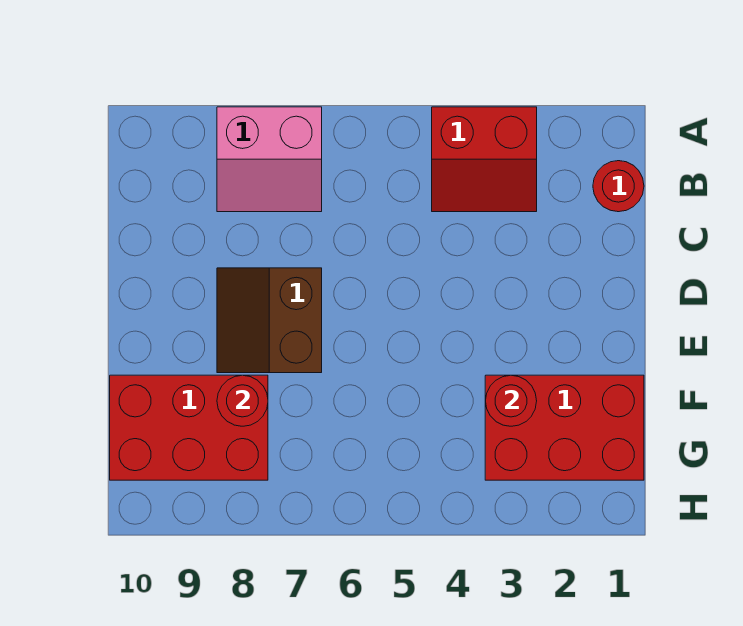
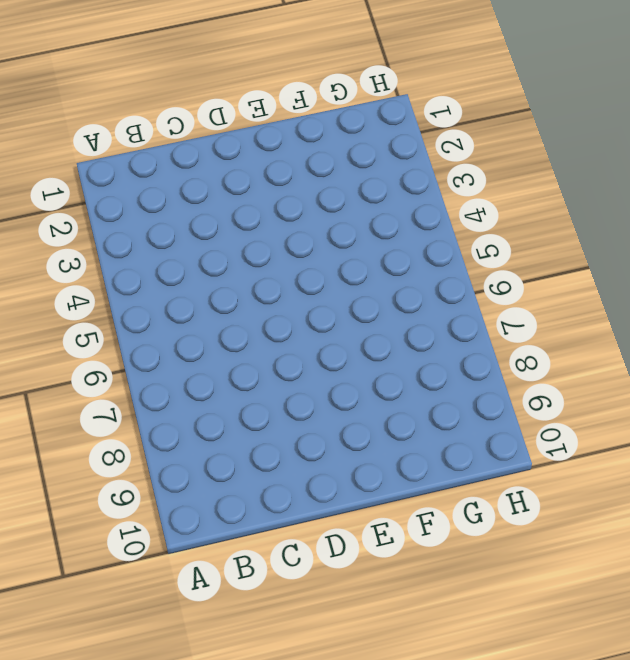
none -> red slope A3:B4 level 1 top A
none -> pink slope A7:B8 level 1 top A

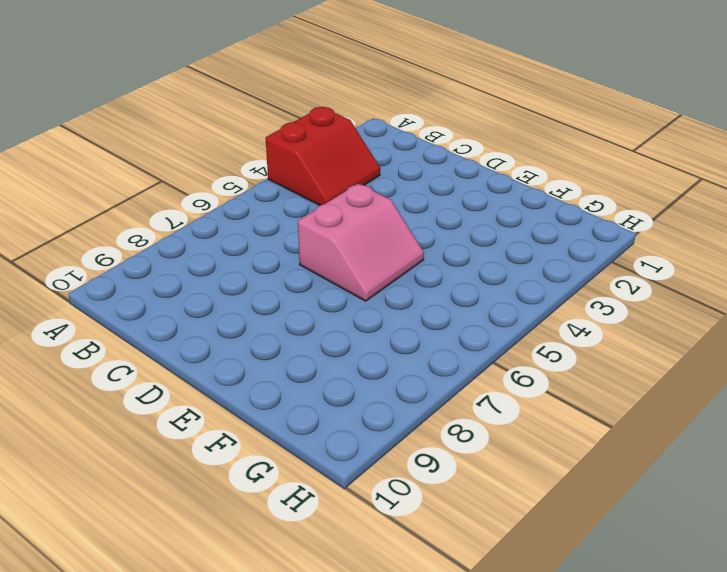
pink slope D5:E6 level 1 top D -> pink slope A7:B8 level 1 top A
none -> red round brick B1 level 1
none -> brown slope D7:E8 level 1 top 7

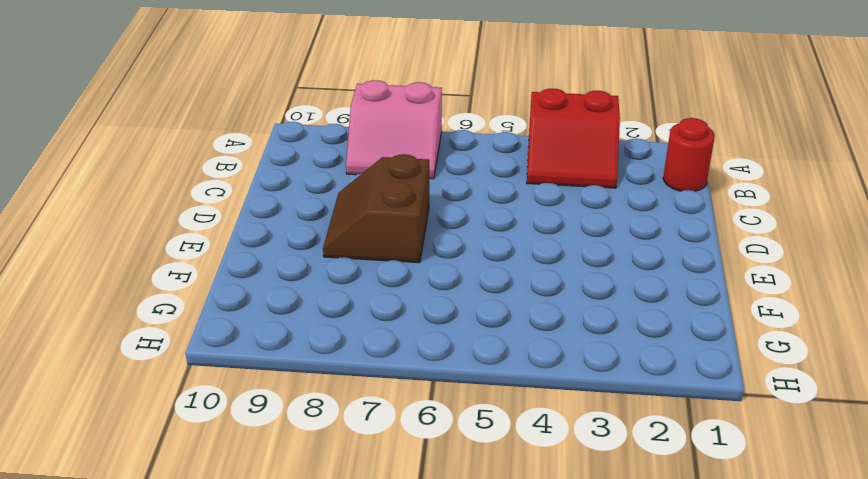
none -> red brick F1:G3 level 1
none -> red brick F8:G10 level 1

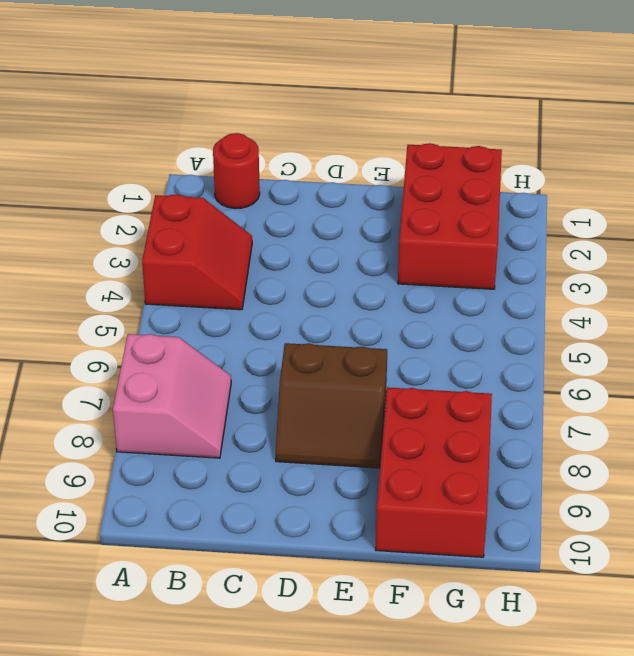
none -> red round brick F3 level 2
none -> red round brick F8 level 2

